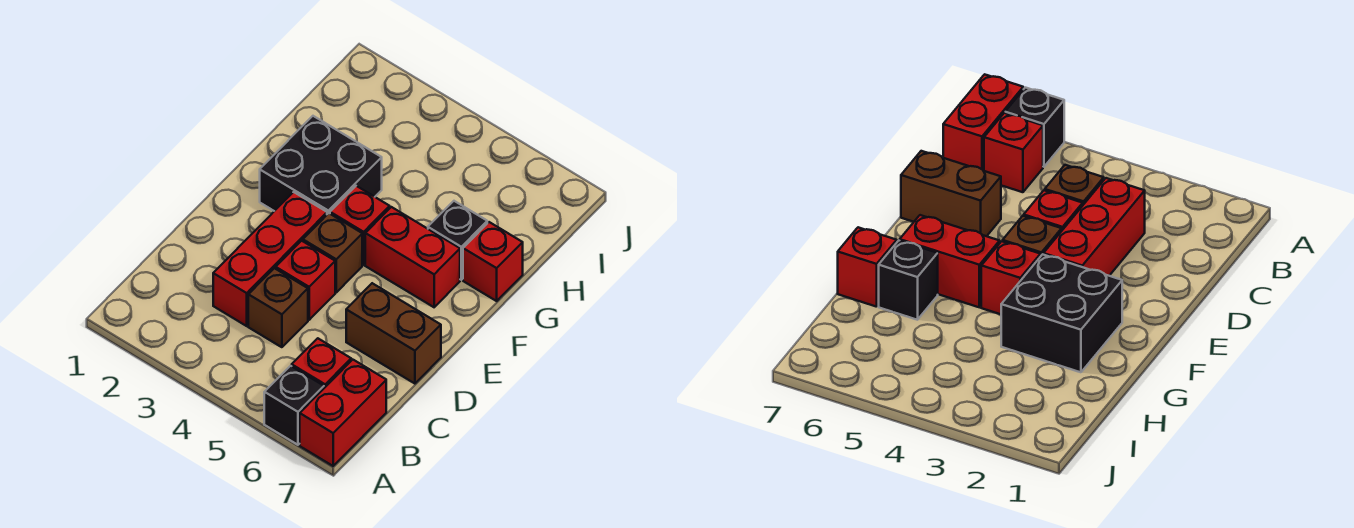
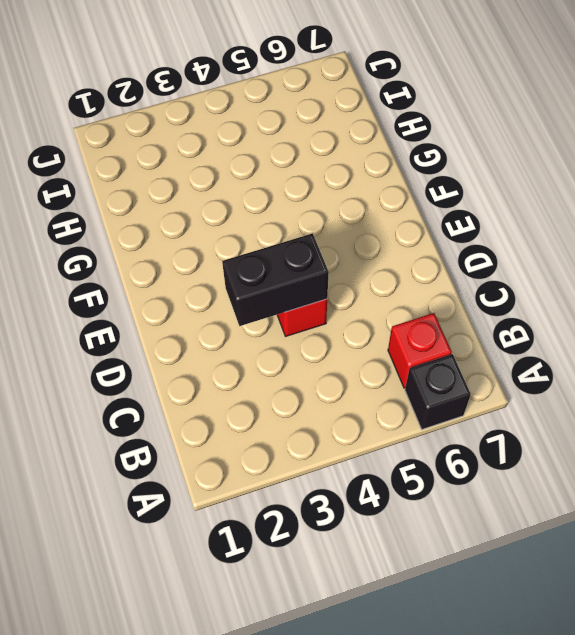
black brick D3:D4 level 2 -> none
none -> red brick A7:B7 level 1
none -> red brick C3:E3 level 1
none -> brown brick C4 level 1

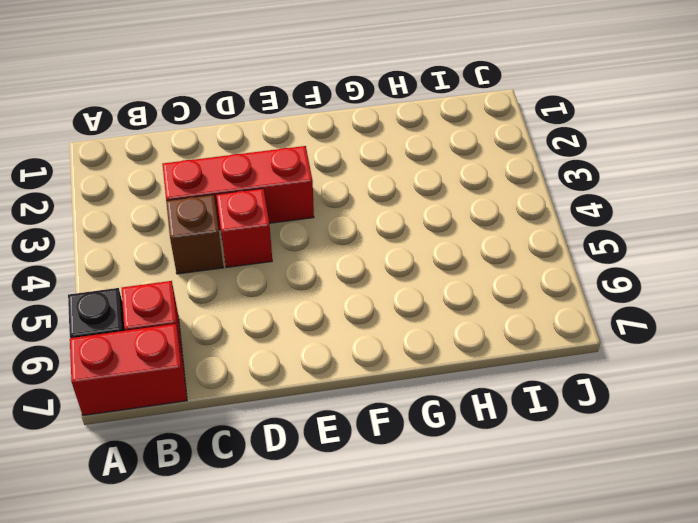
none -> brown brick D6:D7 level 1
none -> brown brick E4 level 1
none -> black brick F2:G3 level 1

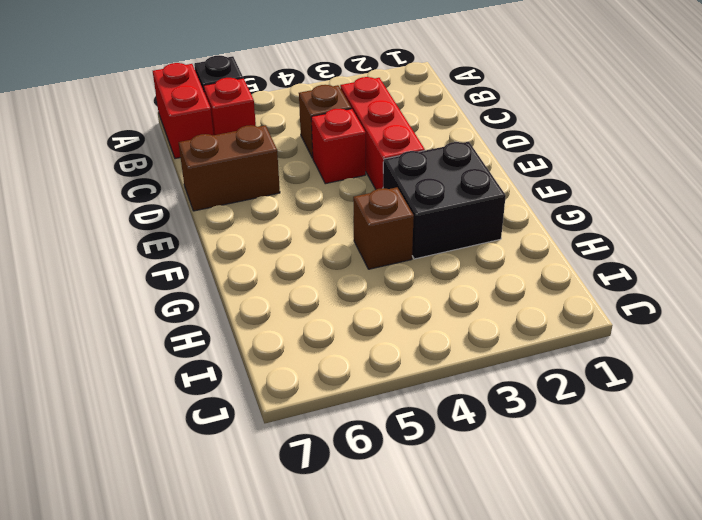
brown brick G4 level 1 -> brown brick E4 level 1
none -> red brick F4 level 1
none -> red brick F5:F6 level 1
none -> black brick G6 level 1

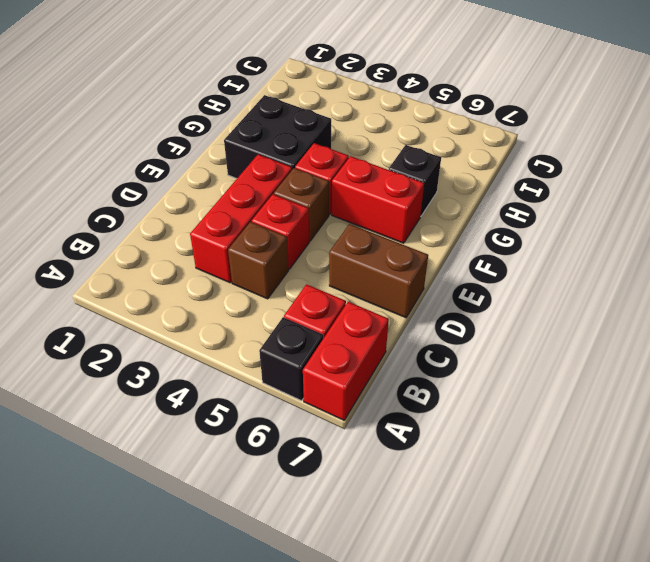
none -> red brick G7 level 1

